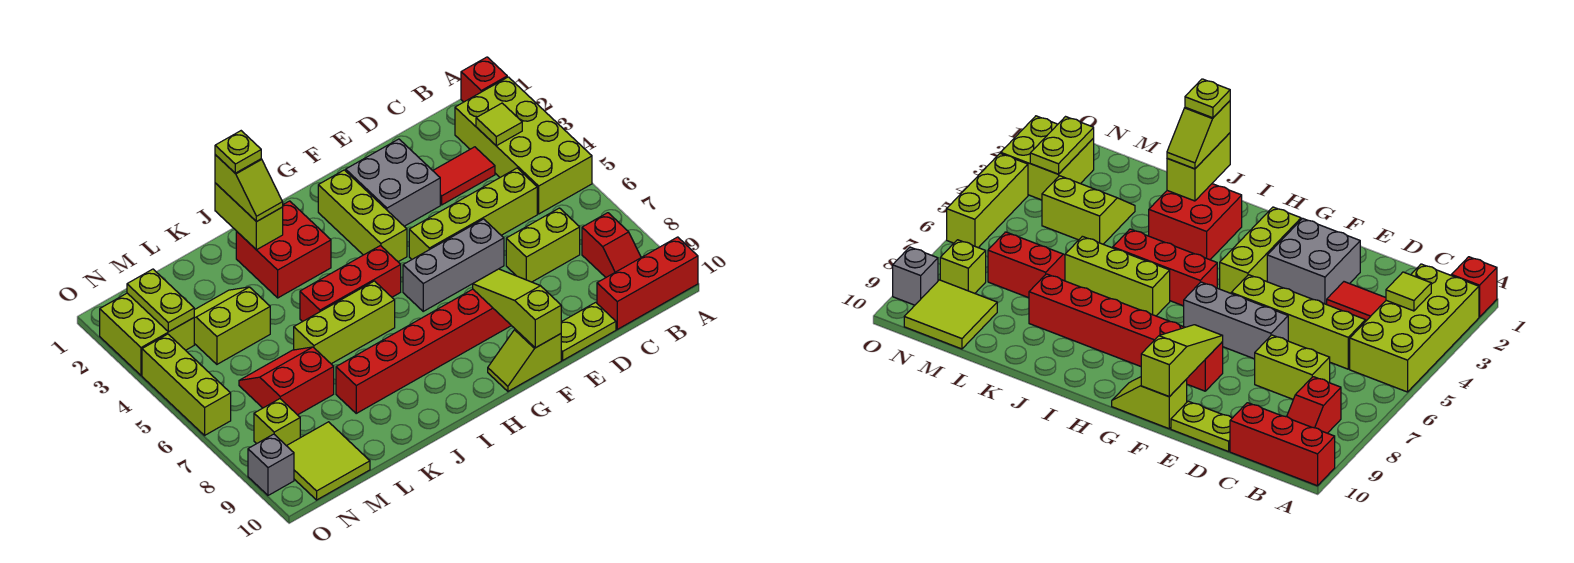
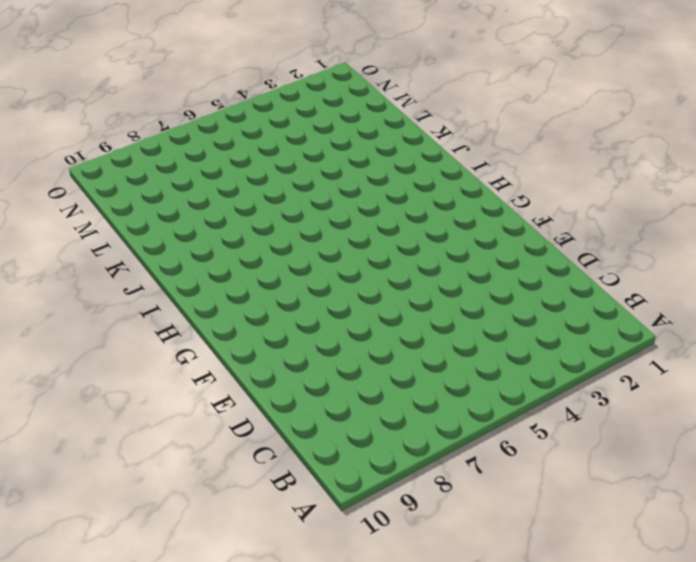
none -> red brick A1 level 1
none -> lime brick A2:B5 level 1
none -> red brick A10:C10 level 1

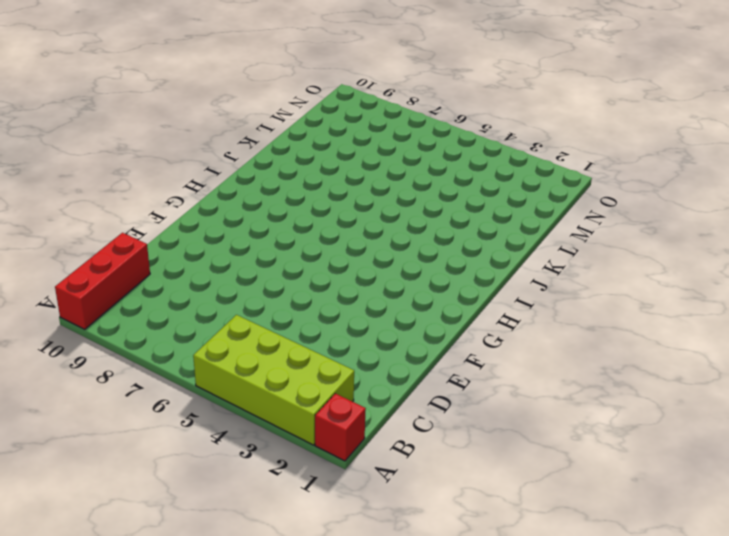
none -> red slope B8:B9 level 1 top 8
none -> red tile C3:D3 level 1
none -> lime brick C5:F5 level 1

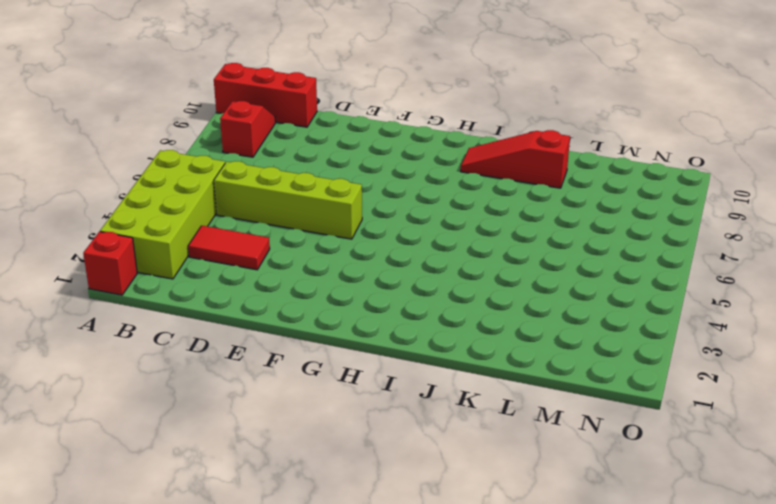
red slope I9:K9 level 1 top K -> none
none -> lime brick C7:D7 level 1
none -> lime plate D10:E10 level 1
none -> grey brick E2:F3 level 1

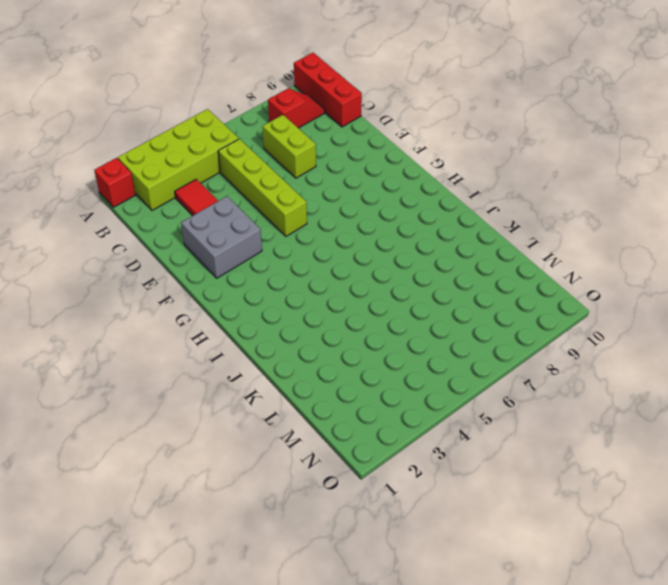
none -> lime plate D10:E10 level 1
none -> grey brick E6:G6 level 1
none -> red brick F8:K8 level 1

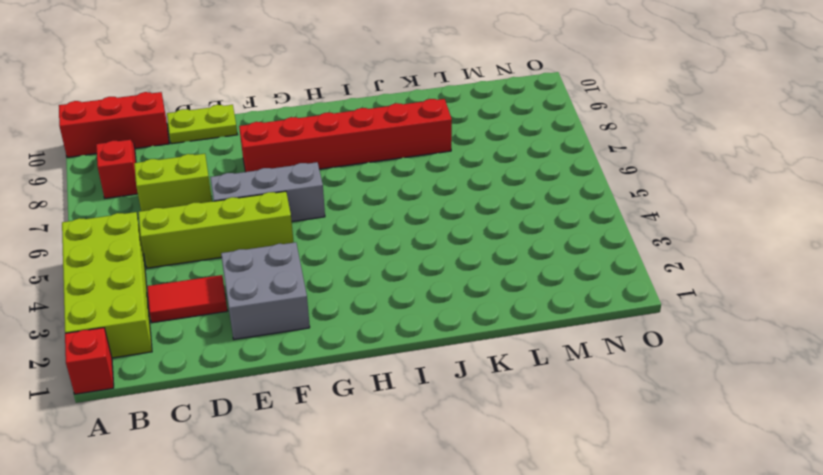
none -> lime slope F10:G10 level 1 top F
none -> lime brick G2:G4 level 1
none -> red brick H5:J5 level 1

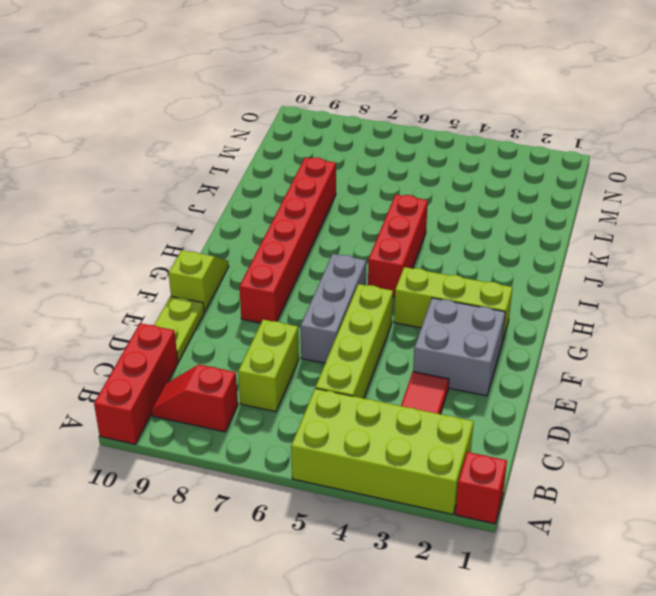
none -> red brick I2:J3 level 1
none -> lime brick I6:K6 level 1
none -> lime slope L3:M4 level 1 top 4

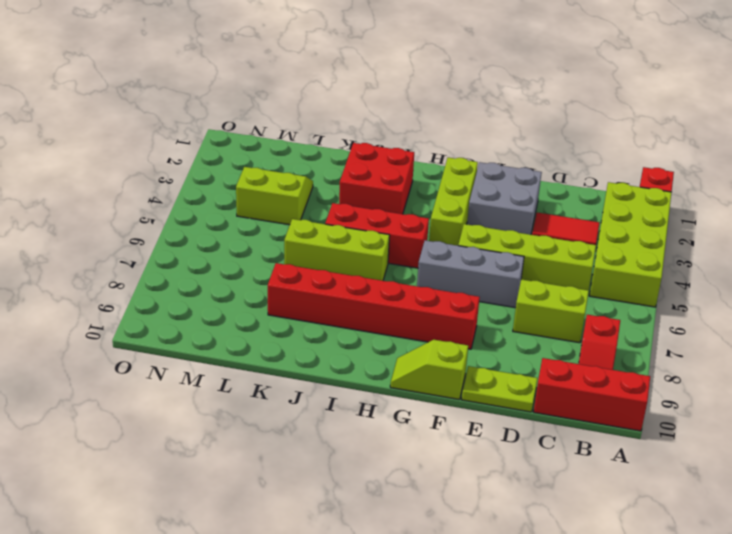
none -> red slope L6:M7 level 1 top 7
none -> lime tile M9:N10 level 1
none -> lime brick N2:O3 level 1

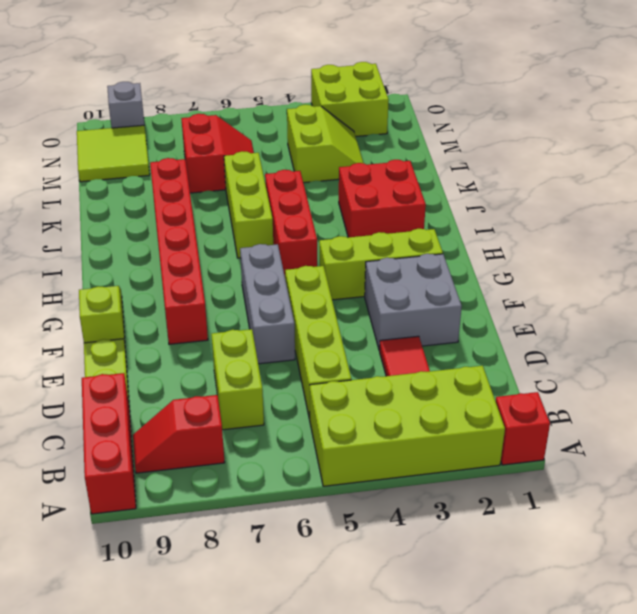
none -> lime brick N8 level 1
none -> lime brick O4:O6 level 1
none -> lime tile B3 level 2

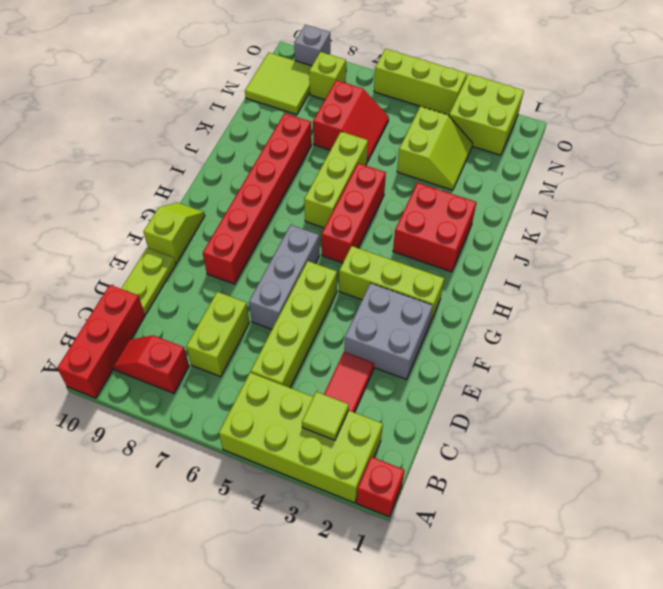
none -> lime slope F8:F10 level 2 top 10
none -> lime brick J1:J2 level 2
none -> lime plate N2:N3 level 2

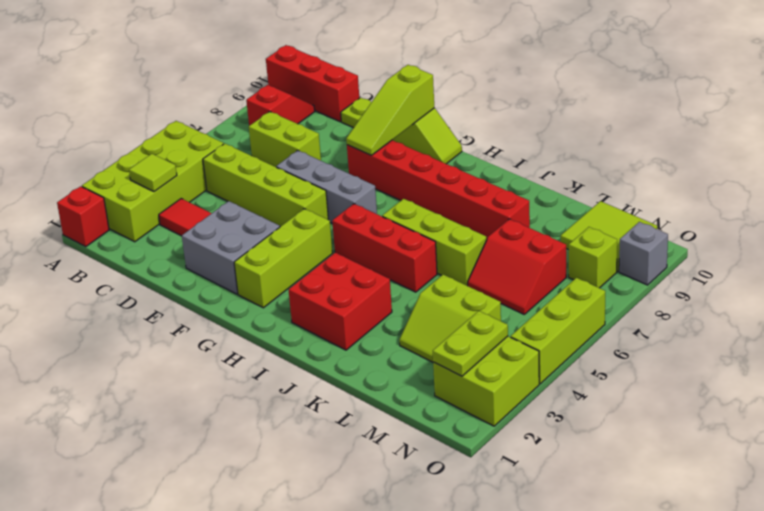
none -> lime brick J1:J2 level 2
none -> lime slope J1:J2 level 3 top 1
none -> lime plate J1 level 4

